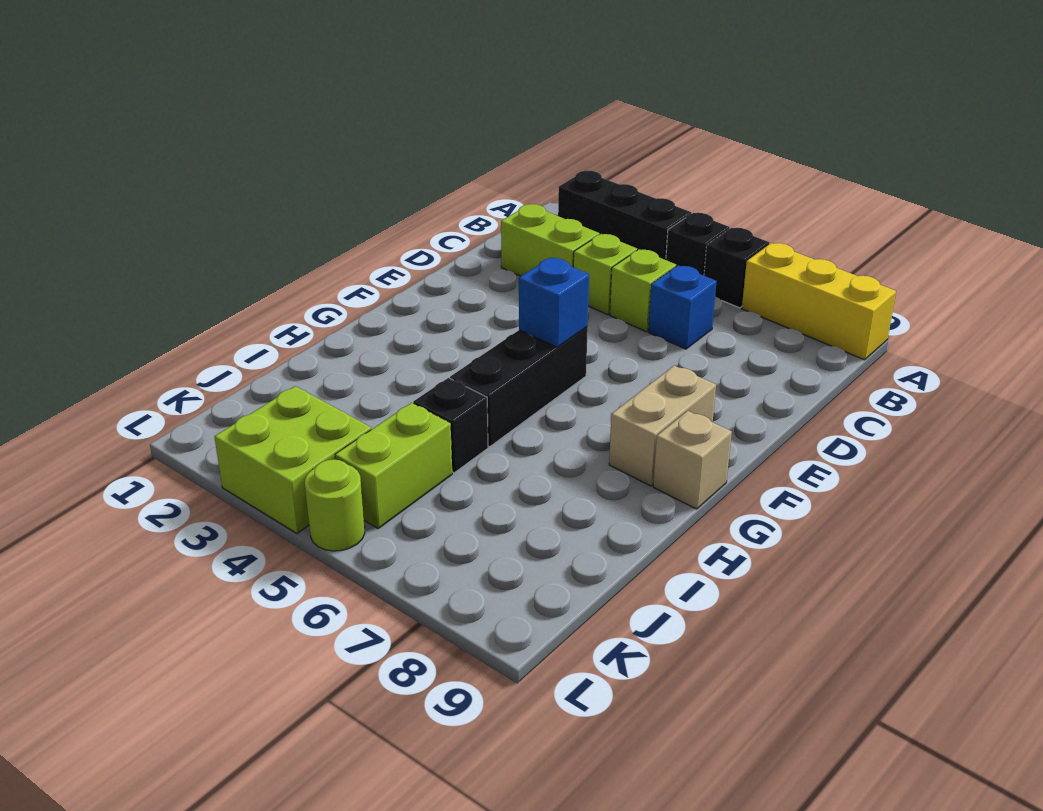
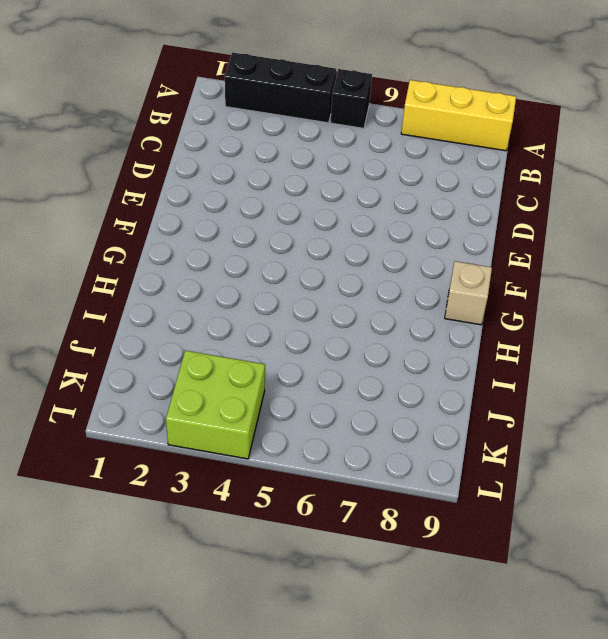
none -> black brick A6 level 1
none -> lime brick C2:C3 level 1
none -> lime brick C4 level 1

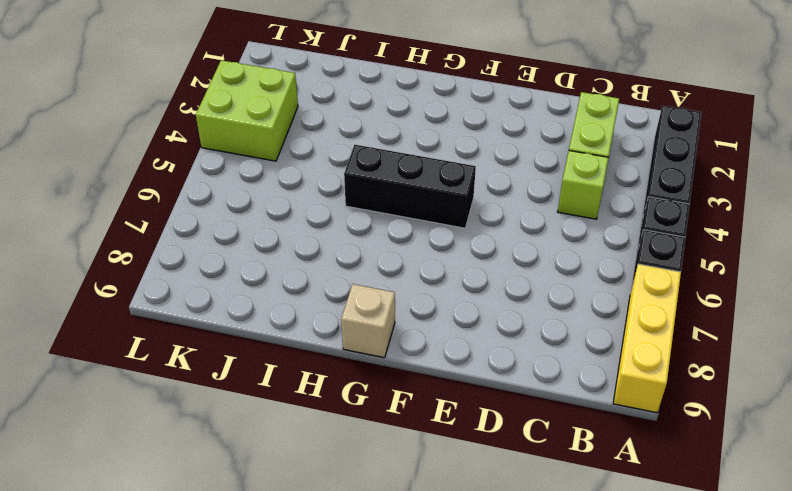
none -> lime brick C5 level 1
none -> blue brick C6 level 1
none -> tan brick F8:G8 level 1

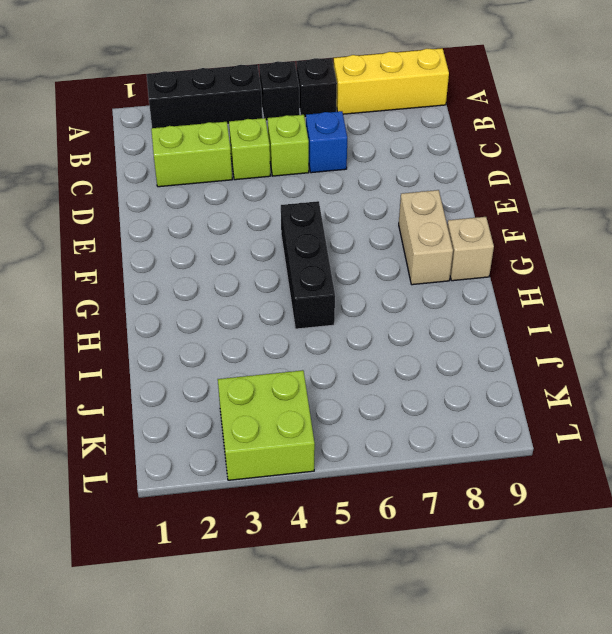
none -> black brick I5 level 1
none -> lime brick J5:K5 level 1
none -> lime round brick L5 level 1

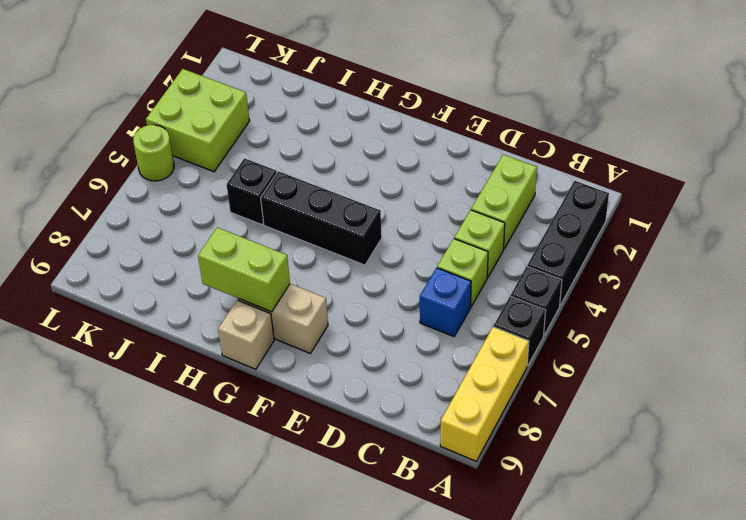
lime brick G8:H8 level 2 -> lime brick J5:K5 level 1
none -> blue brick F5 level 2

